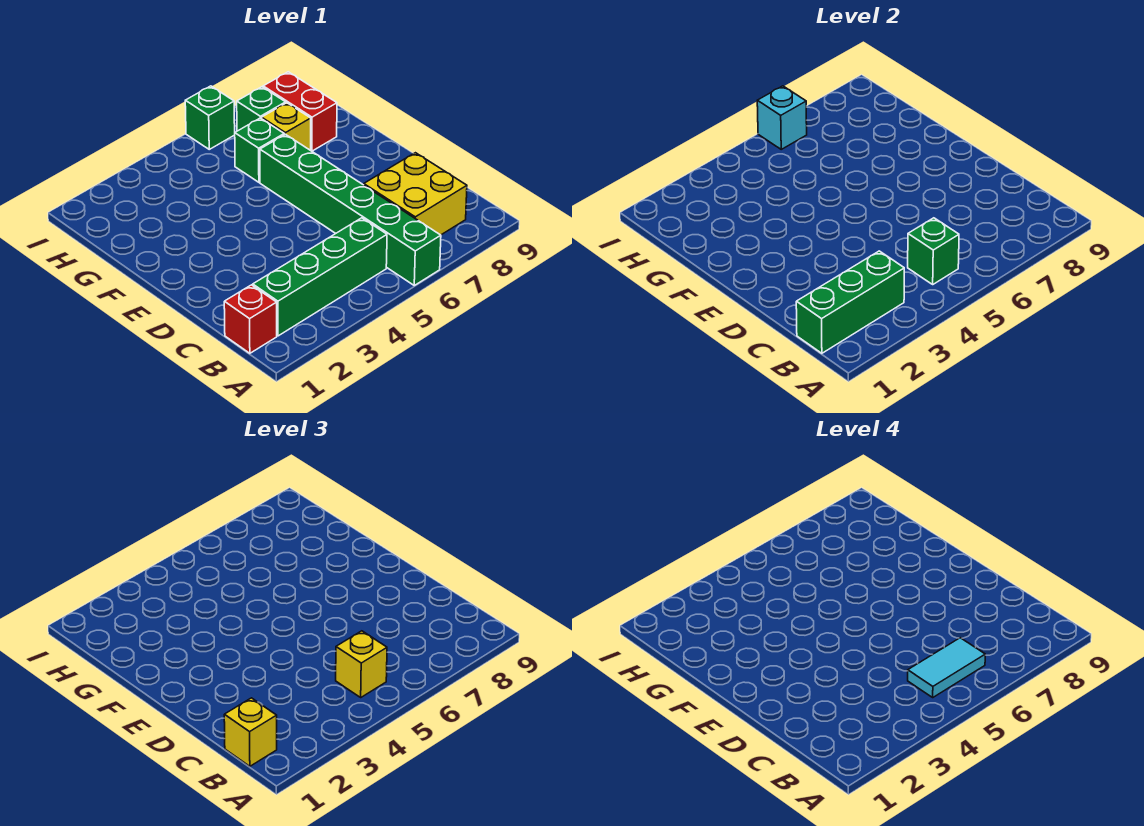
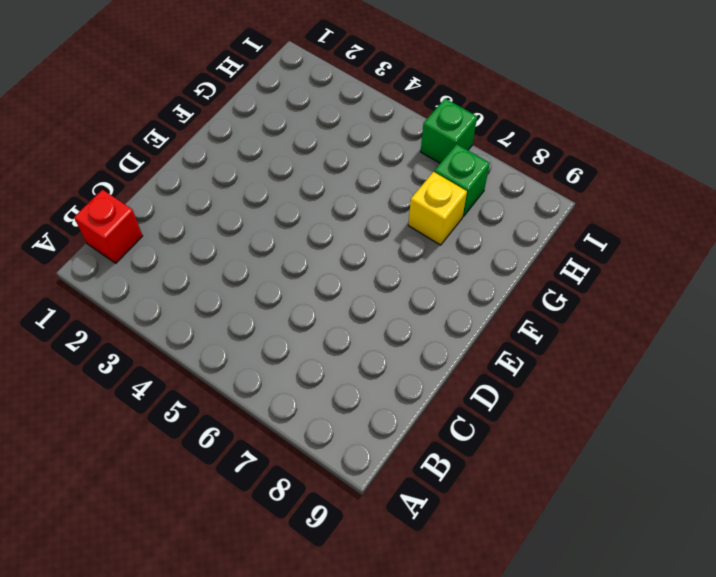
none -> green brick A6:F6 level 1
none -> green brick B2:B5 level 1
none -> yellow brick B7:C8 level 1

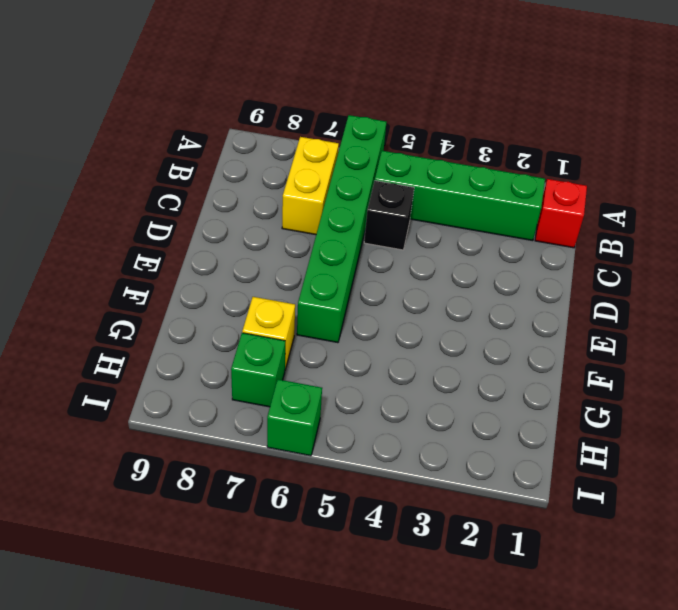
yellow brick B7:C7 level 1 -> yellow brick B7:C8 level 1
black brick C5 level 1 -> none
none -> green brick G6 level 1
none -> red brick G8:H8 level 1
none -> green brick B1:B3 level 2

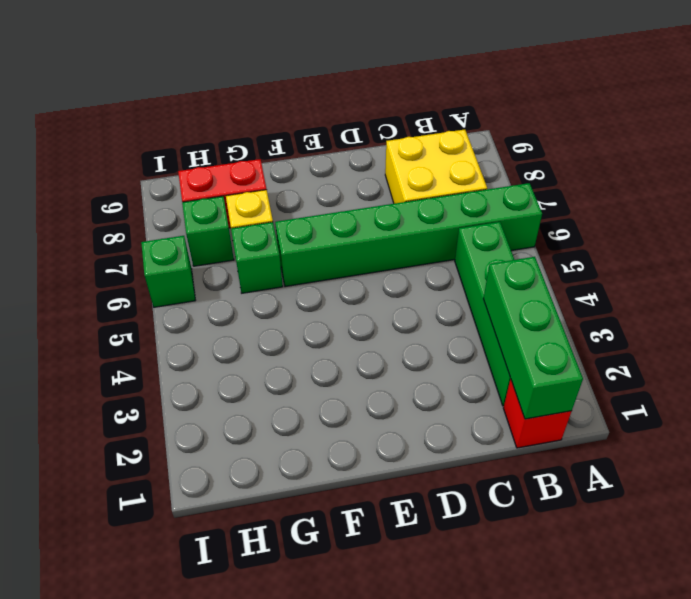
none -> green brick B5 level 2
none -> cyan brick I6 level 2
none -> yellow brick B1 level 3

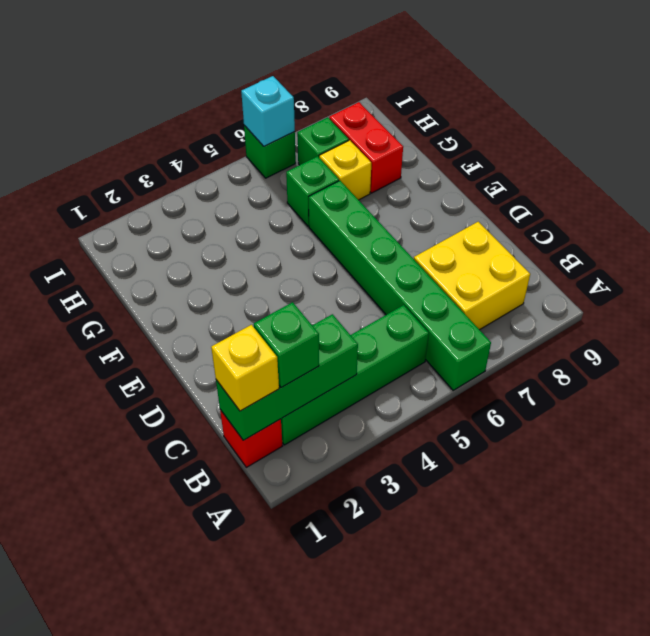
green brick B2 level 3 -> green brick B5 level 2
none -> yellow brick B5 level 3
none -> cyan tile B5:B6 level 4

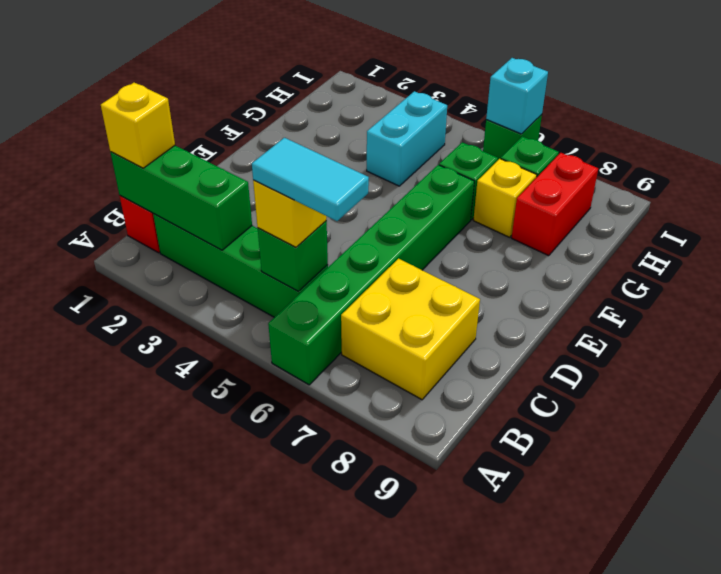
cyan brick G4:H4 level 1 -> none

